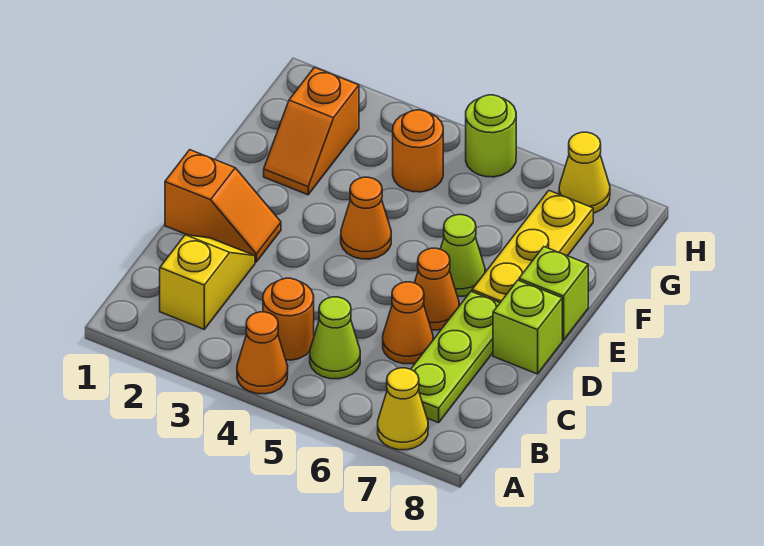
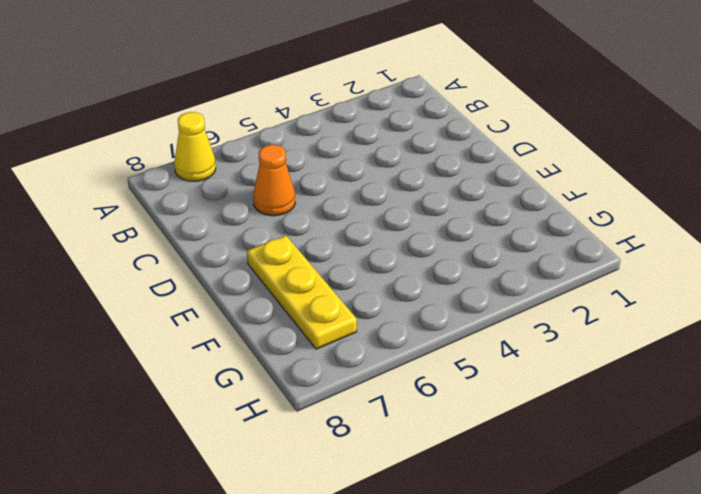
none -> orange cone A4 level 1
none -> yellow slope B2:C2 level 1 top B
none -> orange round brick B4 level 1

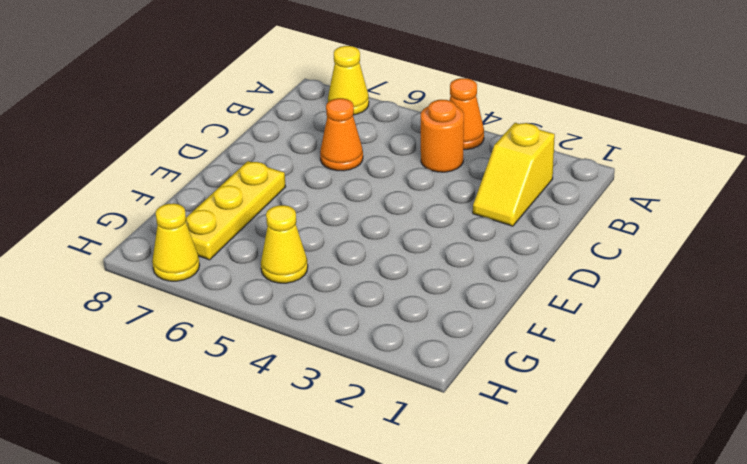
yellow cone G5 level 1 -> none
none -> lime cone B5 level 1
none -> lime plate B7:D7 level 1
none -> orange slope D1:D2 level 1 top 1

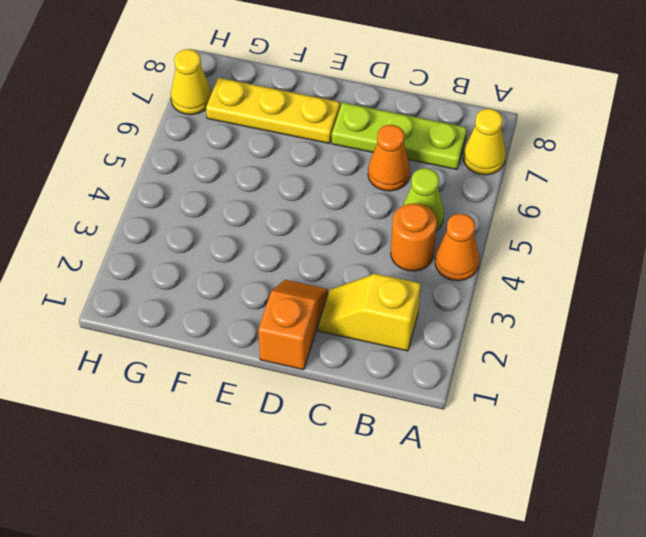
none -> orange cone D6 level 1
none -> lime brick D8 level 1
none -> orange cone E4 level 1

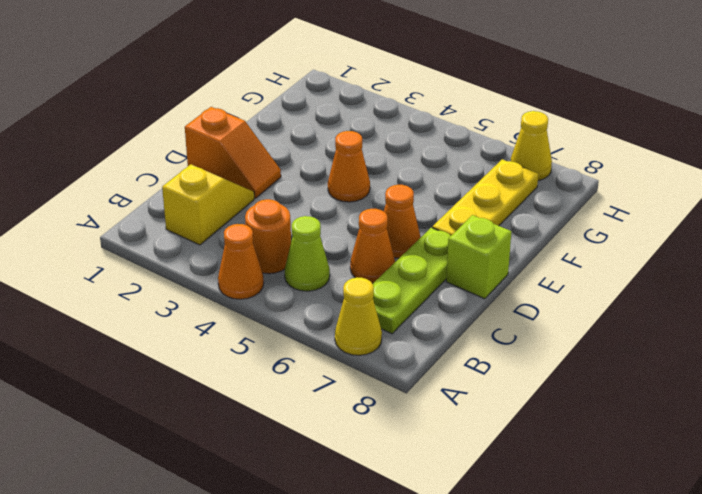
none -> lime cone E6 level 1
none -> lime brick E8 level 1
none -> orange slope F2:G2 level 1 top G

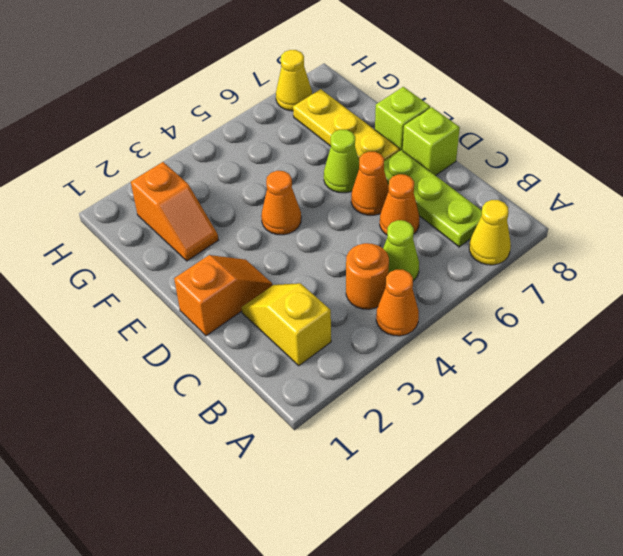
none -> orange round brick G4 level 1
none -> lime round brick H5 level 1

